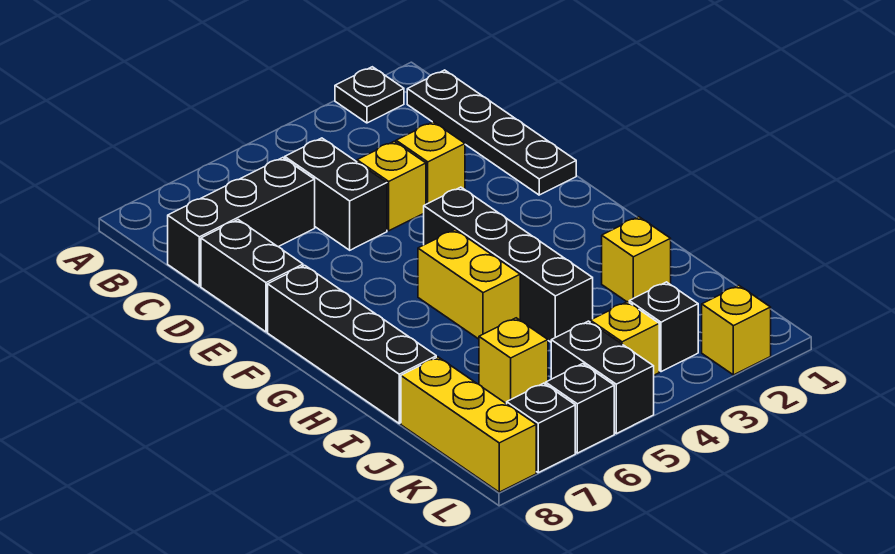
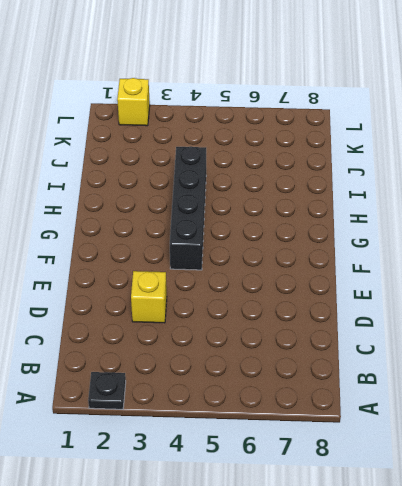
none -> black plate B1:E1 level 1
none -> black brick C5:D5 level 1
none -> black brick C6:C8 level 1

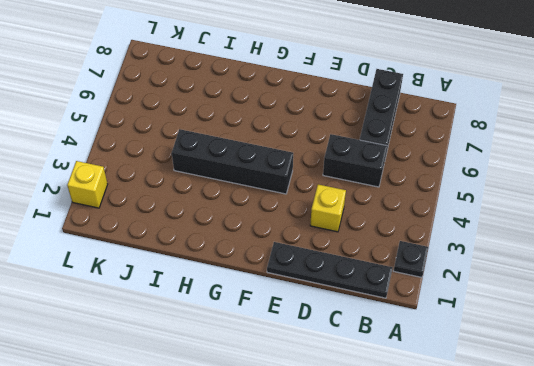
none -> yellow brick D4 level 1
none -> black brick D8:E8 level 1
none -> black brick F8:I8 level 1

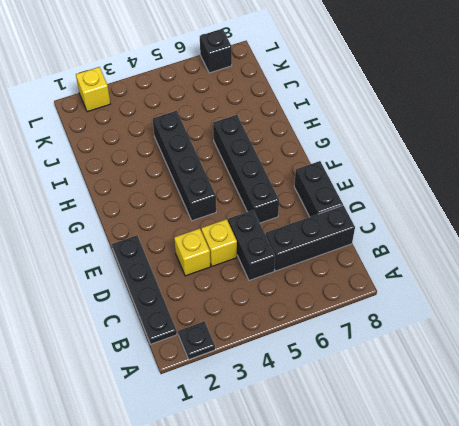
black brick E6:H6 level 1 -> black brick F8:I8 level 1
none -> yellow brick G5:H5 level 1
none -> yellow brick I2 level 1
none -> yellow brick J6 level 1

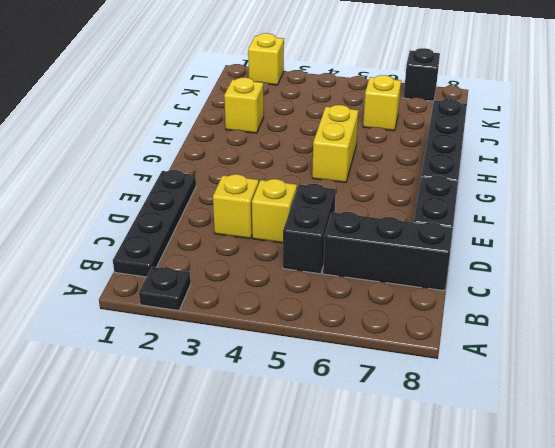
none -> black brick F4:I4 level 1
none -> yellow brick J8:L8 level 1
none -> black brick K3 level 1

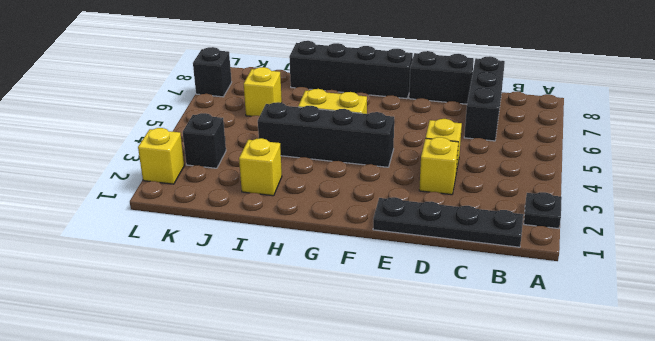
none -> black brick C5:D5 level 1
none -> yellow brick J8:L8 level 1
none -> yellow brick K4 level 1

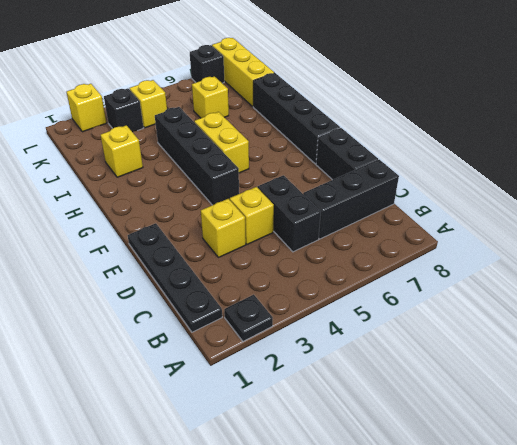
none -> black brick K5:L5 level 1
none -> black brick L6 level 1

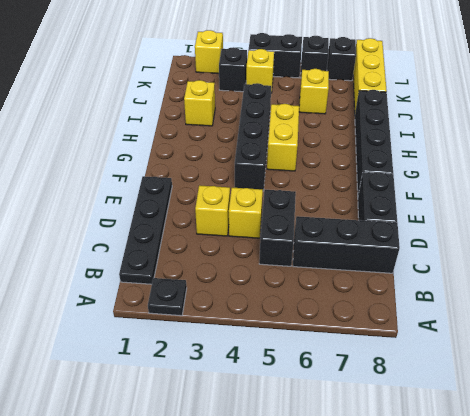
black brick L4:L5 level 1 -> black brick K5:L5 level 1

